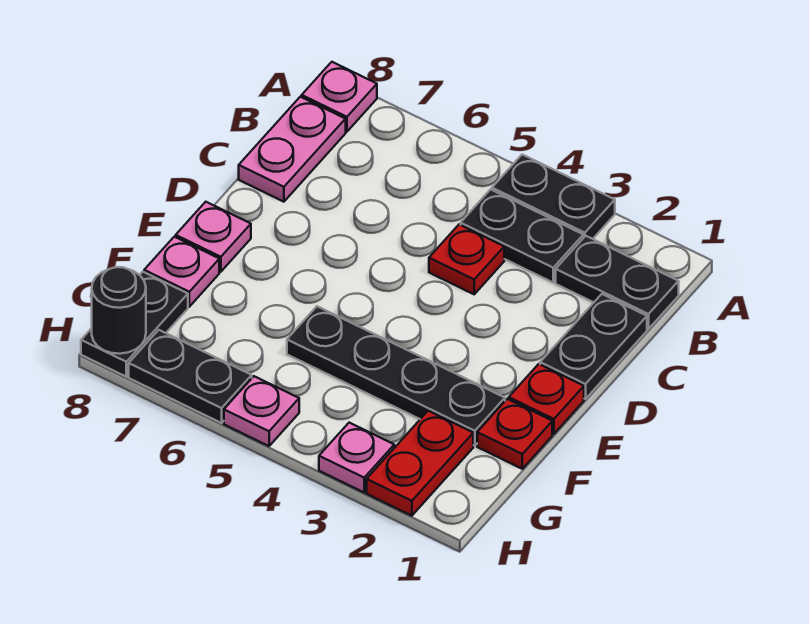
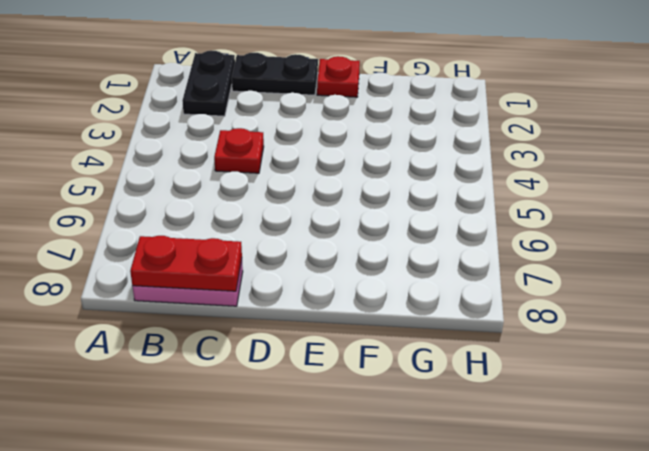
red plate B8:C8 level 2 -> red plate G2:H2 level 1
none -> black plate A3:A4 level 1
none -> pink plate A8 level 1
none -> black plate B3:B4 level 1

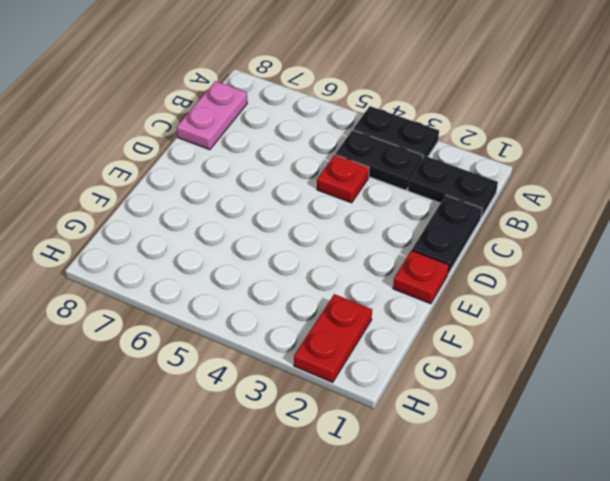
none -> pink plate A8 level 1
none -> pink plate E8 level 1
none -> red plate F1 level 1

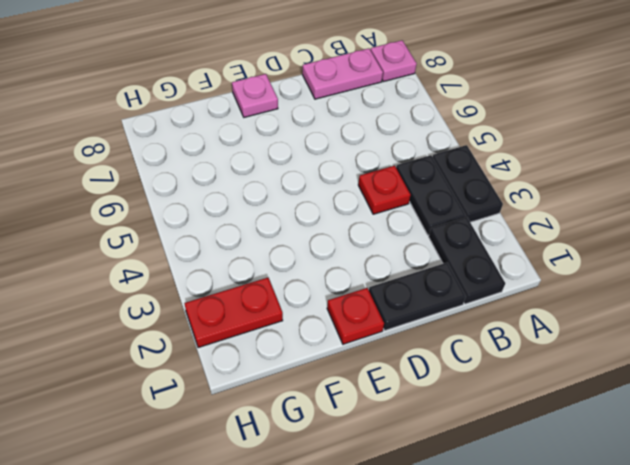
none -> red plate F1 level 1
none -> black plate F2:F5 level 1
none -> pink plate F8 level 1

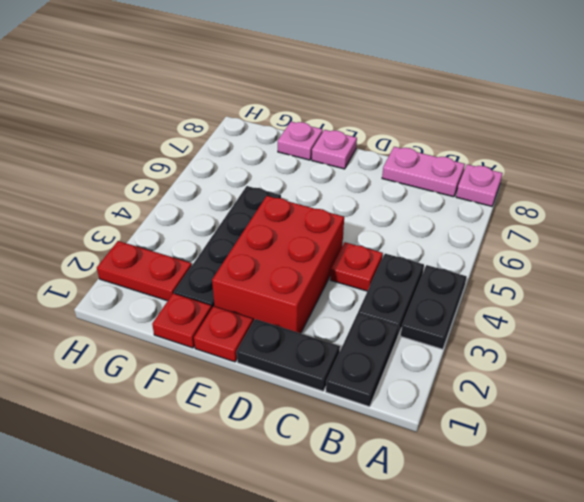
red brick D2:E4 level 1 -> none
none -> black plate G8:H8 level 1
none -> pink plate H3 level 1
none -> pink plate H5 level 1

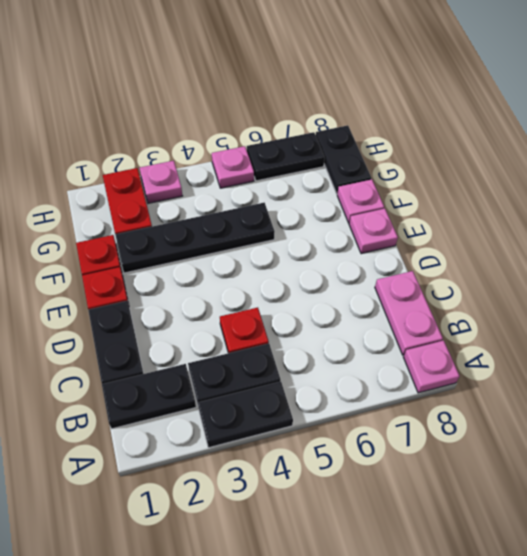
none -> black round brick H8 level 2

